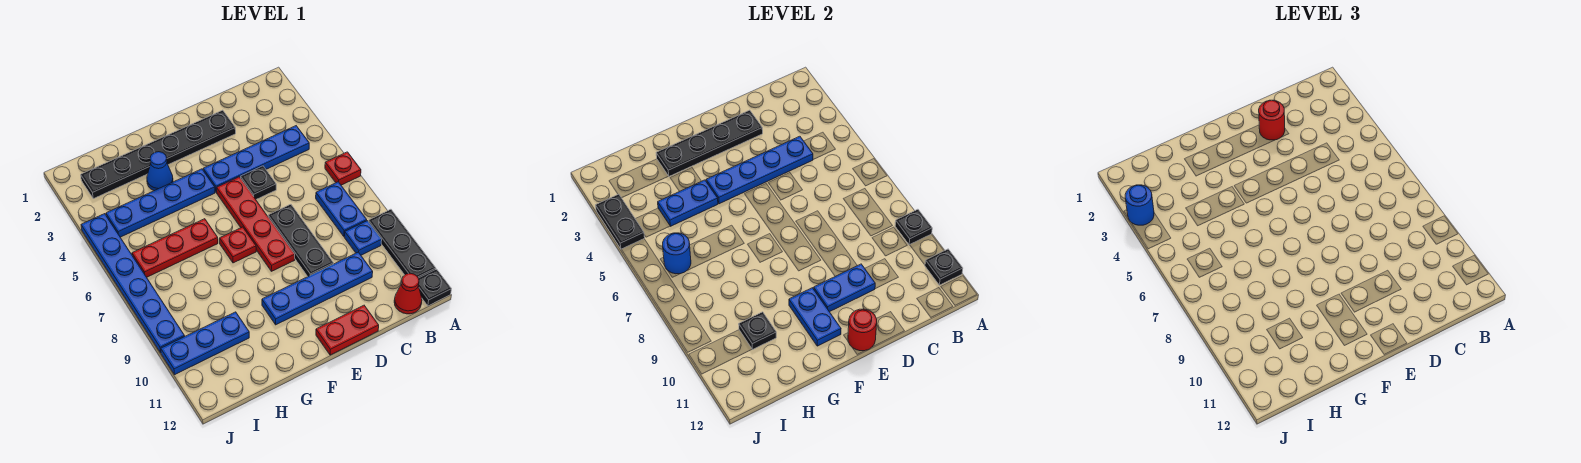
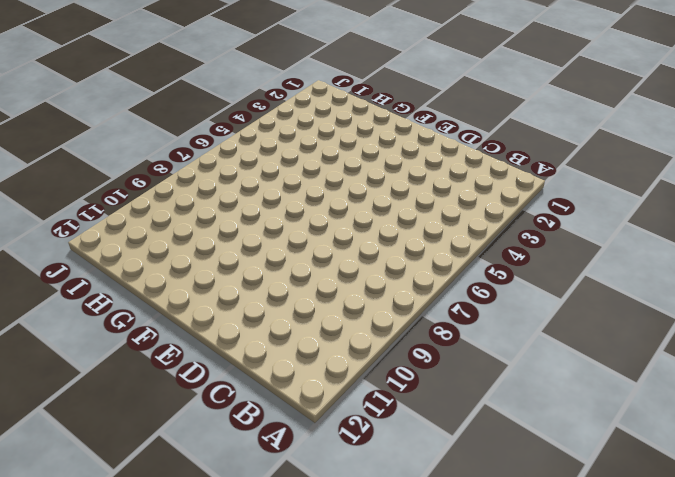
none -> red plate A6 level 1
none -> black plate A9:A11 level 1
none -> black plate A12 level 1
none -> blue plate B4:E4 level 1

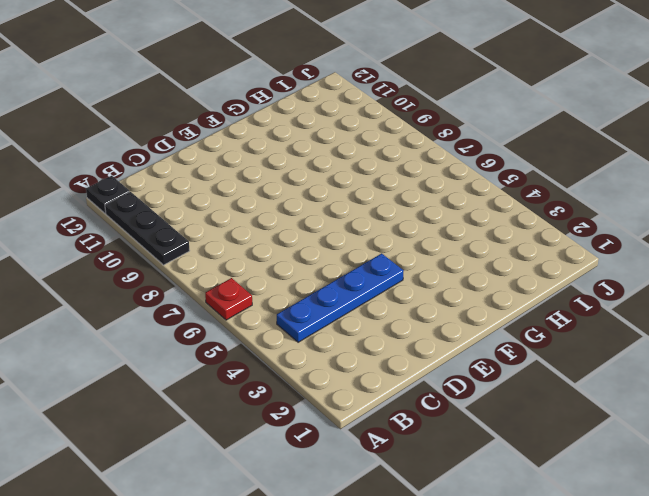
none -> blue plate B7:B8 level 1
none -> blue plate B9 level 1
none -> red cone B12 level 1
none -> blue plate C10:F10 level 1

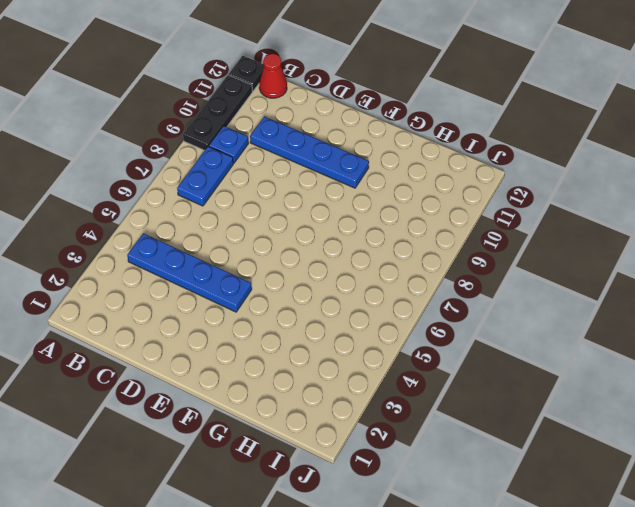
none -> red plate A6 level 1
none -> black plate D2:I2 level 1
none -> black plate D5 level 1
none -> black plate D7:D9 level 1

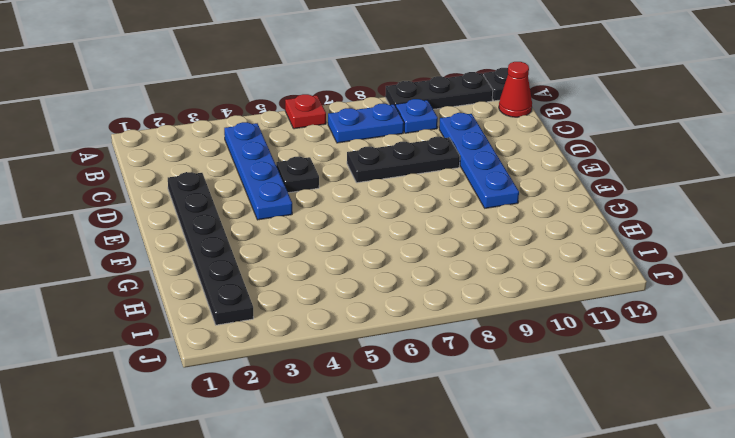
none -> red plate D12:E12 level 1
none -> red plate E5:E8 level 1
none -> blue plate F4:I4 level 1
none -> red plate F7 level 1

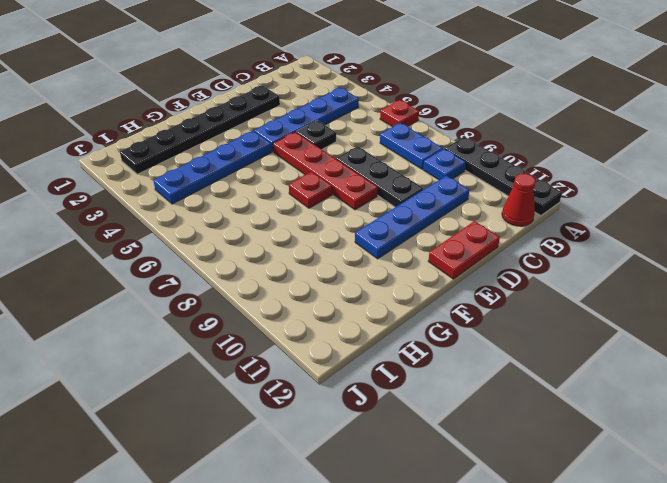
none -> blue cone G3 level 1
none -> red plate G6:I6 level 1
none -> blue plate H10:J10 level 1
none -> blue plate J4:J9 level 1

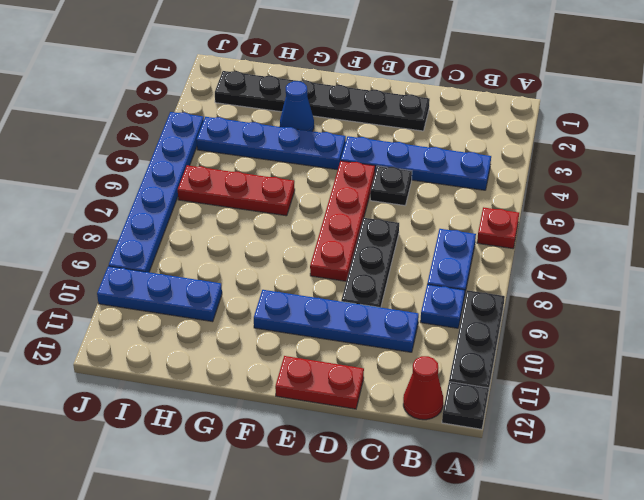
none -> red plate F7 level 1
none -> black plate A9 level 2
none -> black plate A11 level 2
none -> blue plate C4:F4 level 2

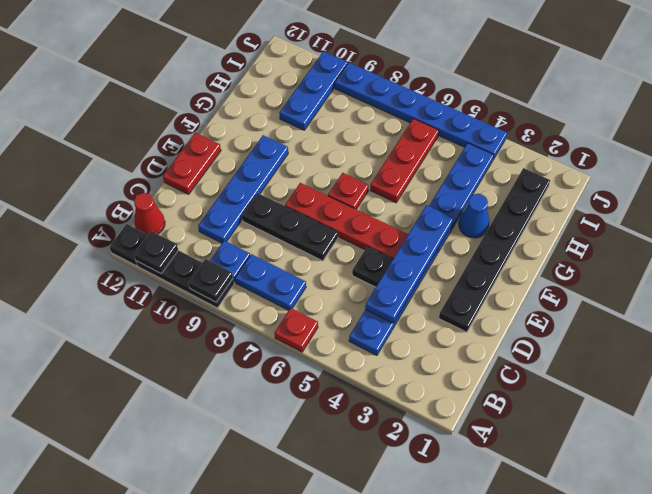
none -> black plate D2:G2 level 2
none -> blue plate D10:E10 level 2
none -> red round brick E12 level 2
none -> blue plate F10:F11 level 2

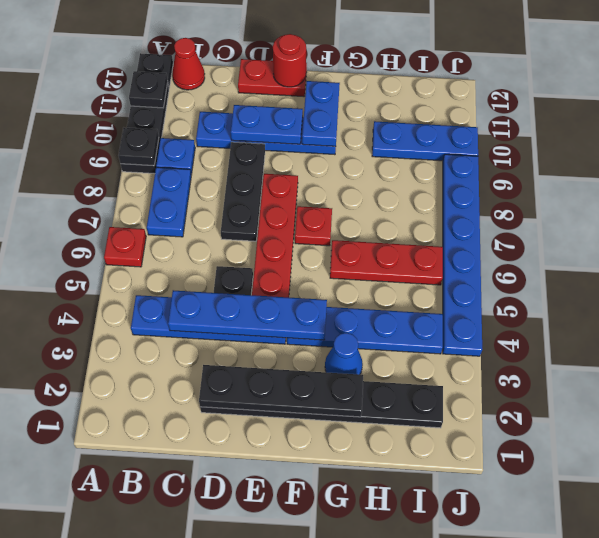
none -> blue plate G4:H4 level 2
none -> black plate H10 level 2
none -> blue round brick I6 level 2
none -> black plate J3:J4 level 2

